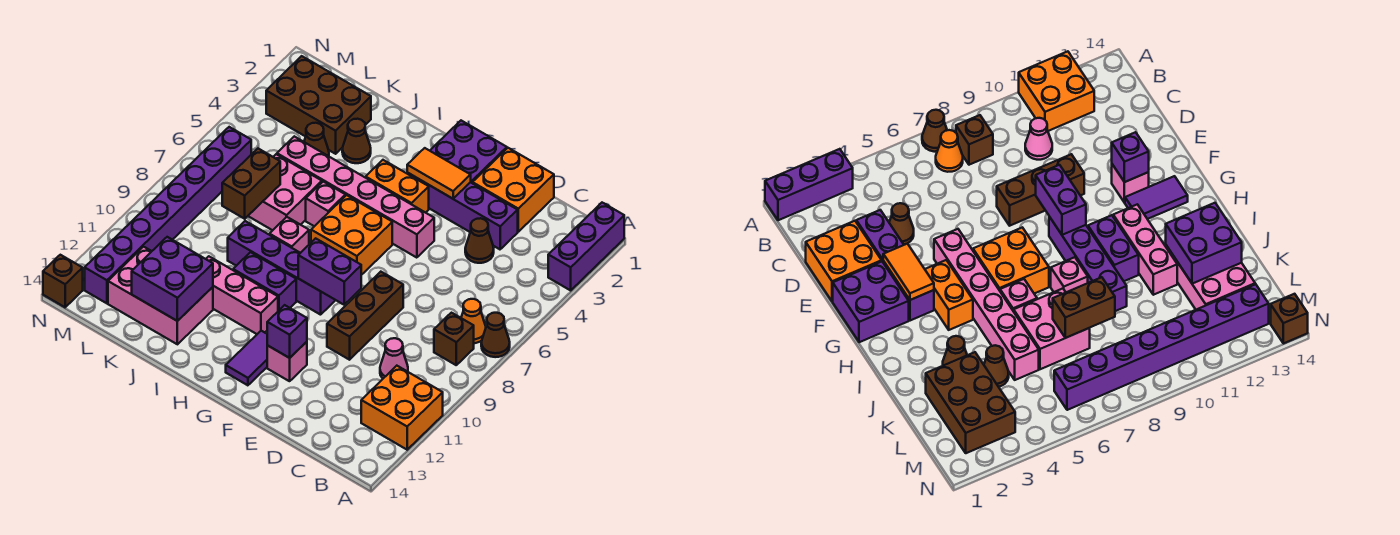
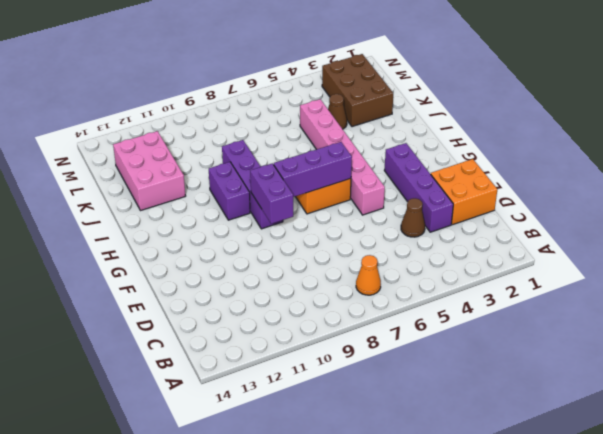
purple brick G6:G8 level 2 -> purple brick A1:A3 level 1
none -> brown cone A7 level 1
none -> orange brick A11:B12 level 1
none -> brown brick B8 level 1
none -> pink cone C10 level 1

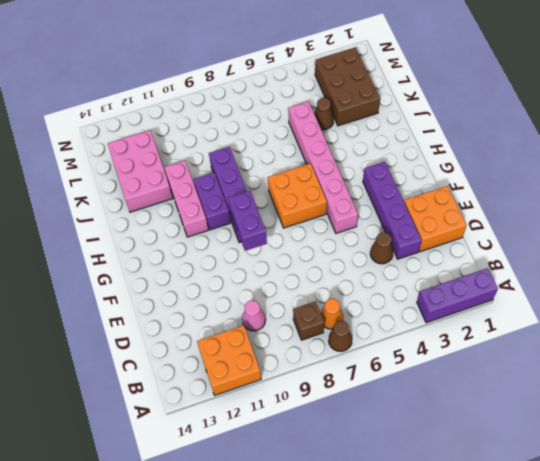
none -> brown brick E8:E10 level 1
none -> purple brick F1:G2 level 1
none -> pink brick F12 level 1
none -> orange brick G4:H4 level 1

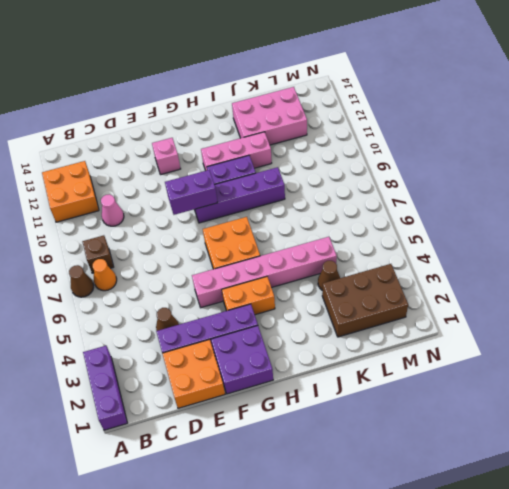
none -> brown brick E8:E10 level 1
none -> purple tile G12:G13 level 1
none -> pink brick I6 level 1
none -> pink brick I8 level 1

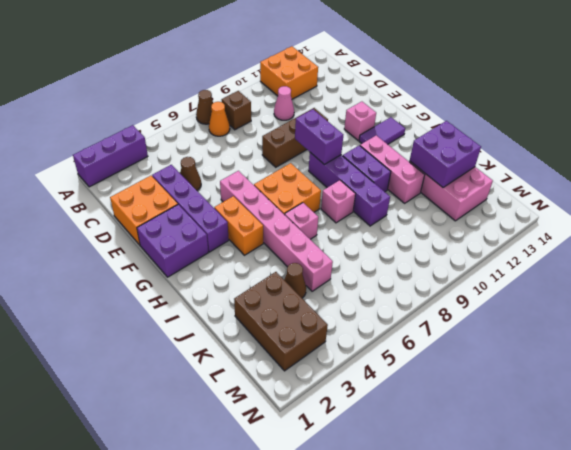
none -> brown cone J3 level 1
none -> pink brick J6:K7 level 1
none -> purple brick M6:M13 level 1
none -> brown brick N14 level 1

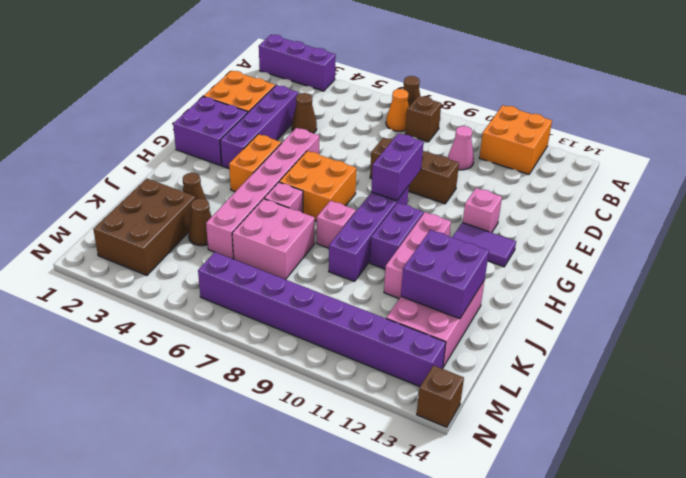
none -> orange tile F3:G3 level 2
none -> purple brick F12 level 2
none -> brown brick K7:K8 level 2

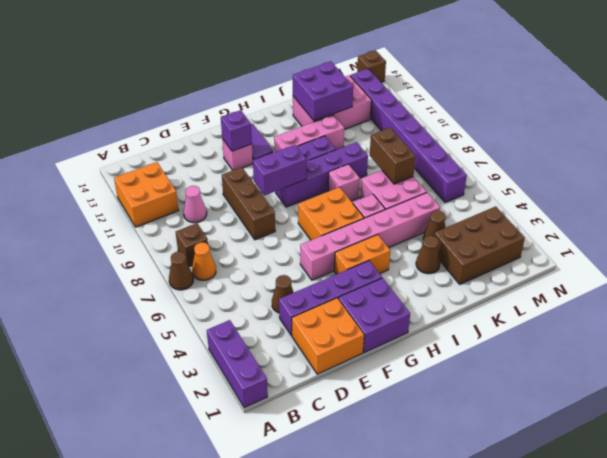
none -> orange tile F3:G3 level 2

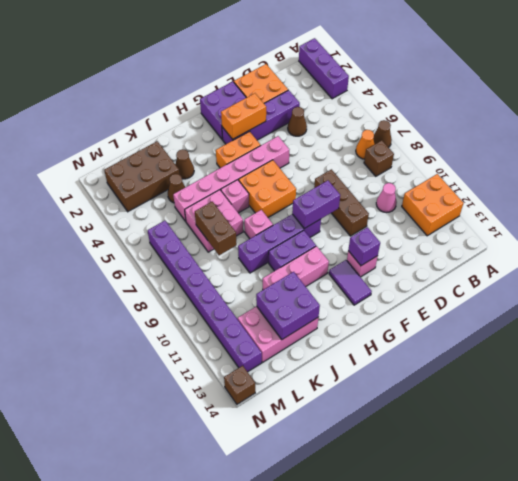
orange brick F3:G3 level 2 -> orange tile F3:G3 level 2

